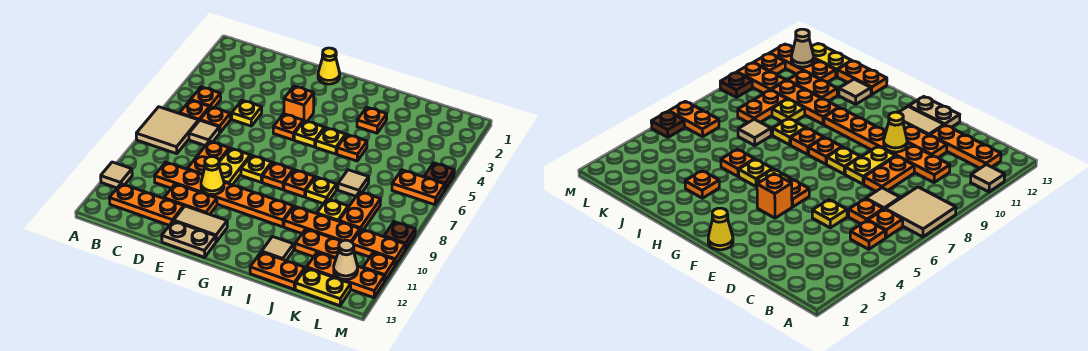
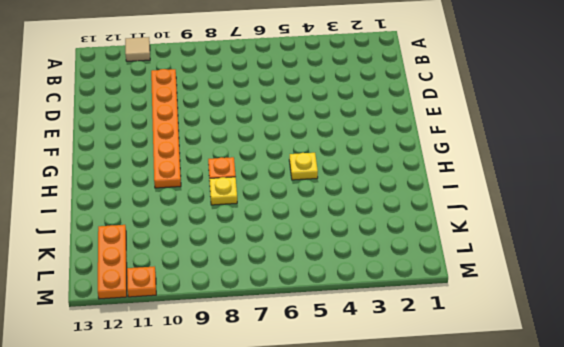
none -> tan tile A7:B8 level 1
none -> orange plate B5 level 1
none -> orange plate B6 level 1
none -> orange plate B12:D12 level 1

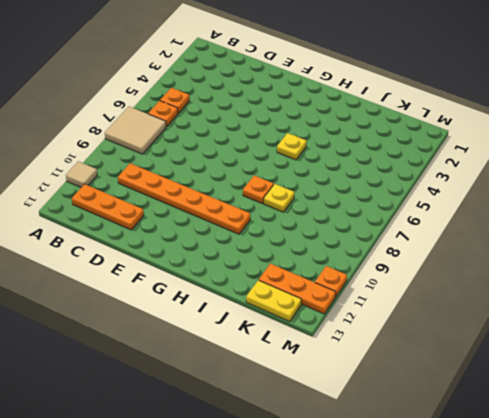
none -> orange plate C6 level 1
none -> tan tile C7 level 1
none -> yellow plate D5 level 1
none -> orange plate D8:D9 level 1

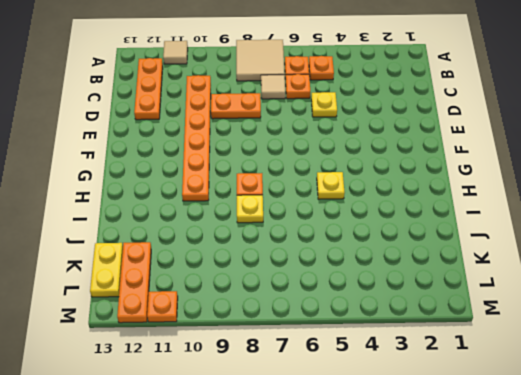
none -> orange plate D11:E11 level 1
none -> yellow plate E8:E9 level 1
none -> tan tile E12:F12 level 1
none -> tan plate E13:F13 level 1

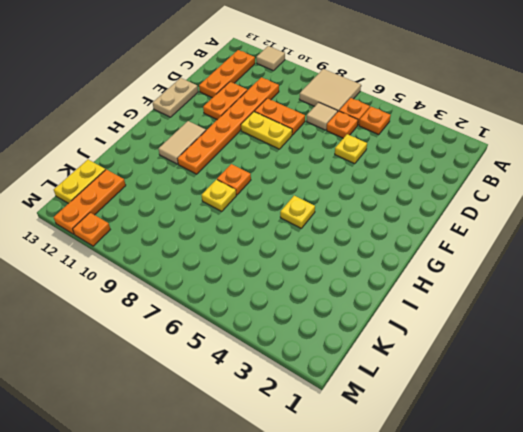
tan tile G11:H11 level 1 -> tan tile E12:F12 level 1
none -> yellow cone F1 level 1
none -> orange brick F4 level 1
none -> orange plate F5 level 1
none -> yellow plate F8 level 1

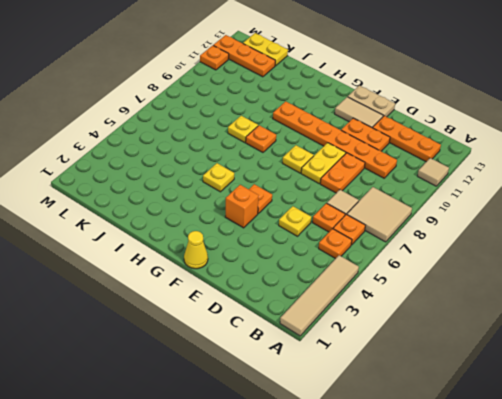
tan tile A1:A4 level 1 -> none
none -> yellow plate G5 level 1
none -> orange plate G8 level 1
none -> orange plate I3 level 1
none -> orange plate I5 level 1

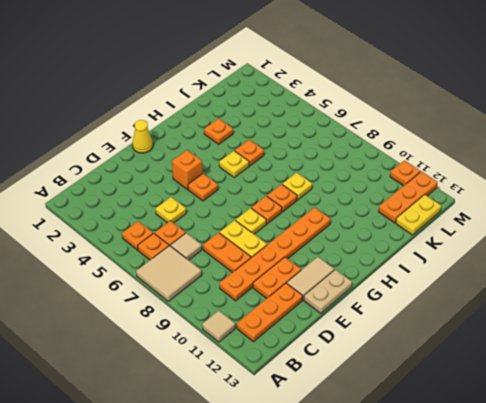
none -> yellow plate G5 level 1
none -> orange plate I10:K10 level 1
none -> tan tile I12 level 1
none -> orange plate I13:J13 level 1

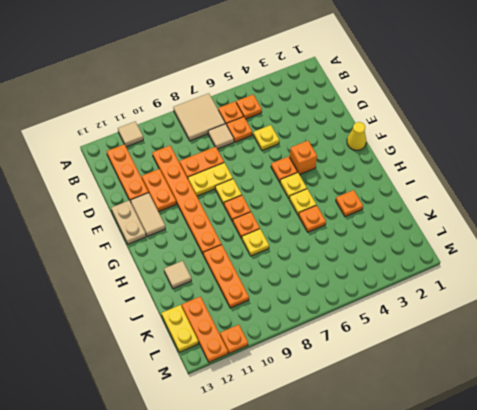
none -> orange plate I13:J13 level 1
none -> tan tile J7 level 1
none -> yellow plate J9 level 1
none -> orange plate J11:K11 level 1

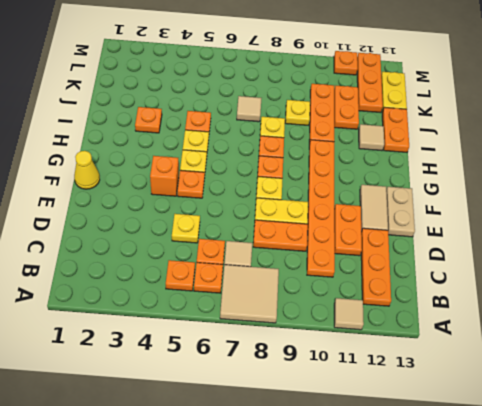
none -> orange plate K8:K9 level 1
none -> orange plate L6:M6 level 1
none -> orange plate L10:M10 level 1
none -> brown plate M5 level 1

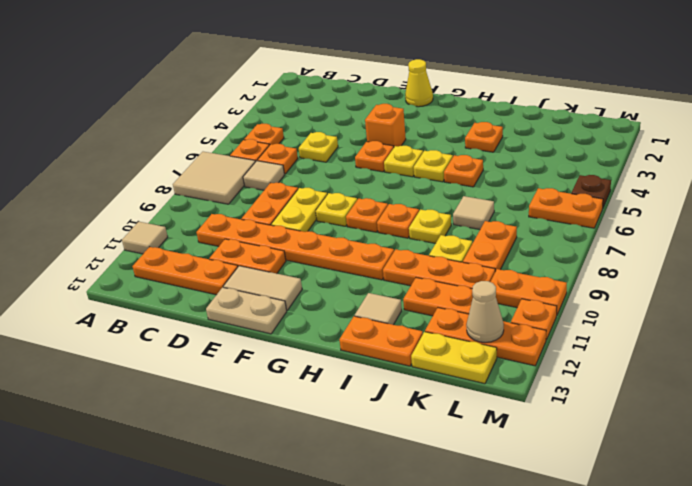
none -> brown plate M9 level 1
none -> yellow cone E10 level 2

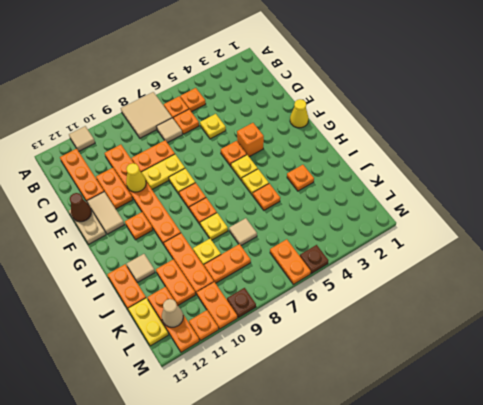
brown cone E13 level 2 -> none
orange plate G11 level 1 -> none

